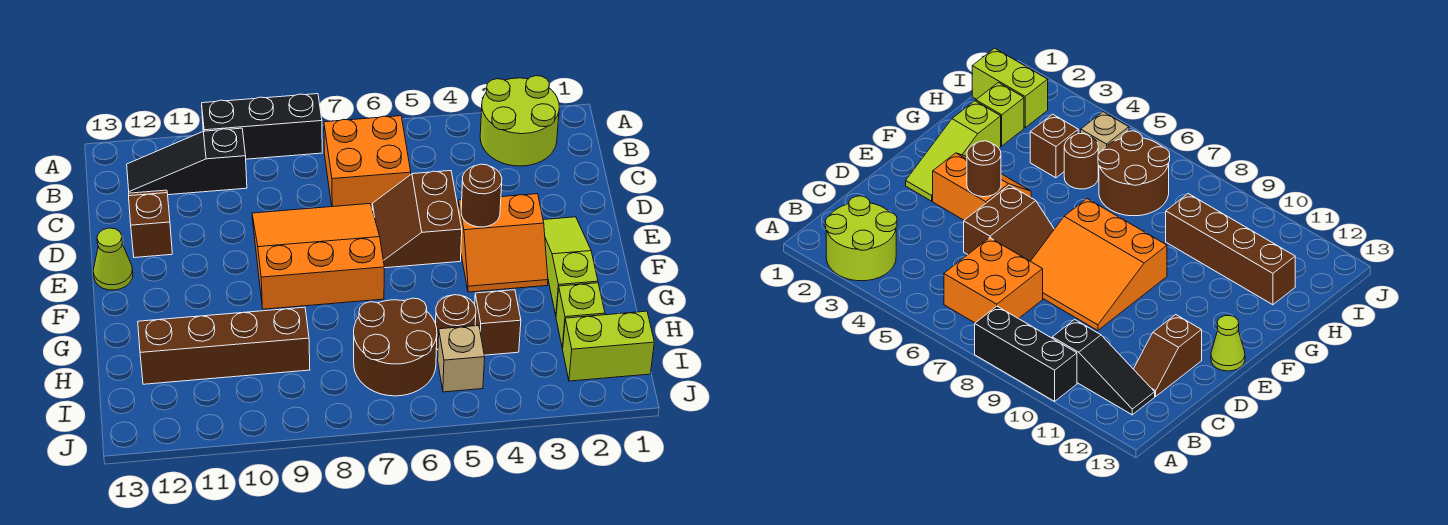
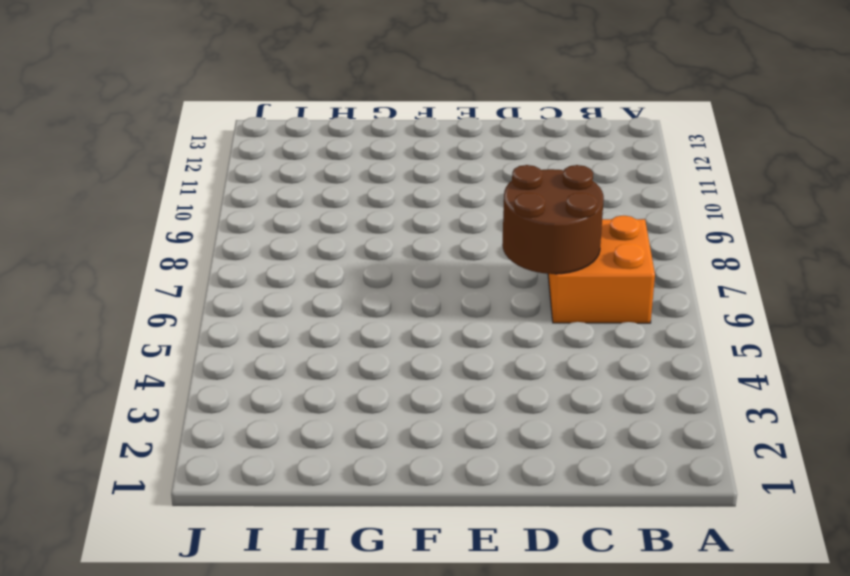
brown round brick C6:D7 level 2 -> brown round brick H6:I7 level 1
none -> lime round brick A2:B3 level 1
none -> black brick A8:A10 level 1
none -> black slope B10:B12 level 1 top 10

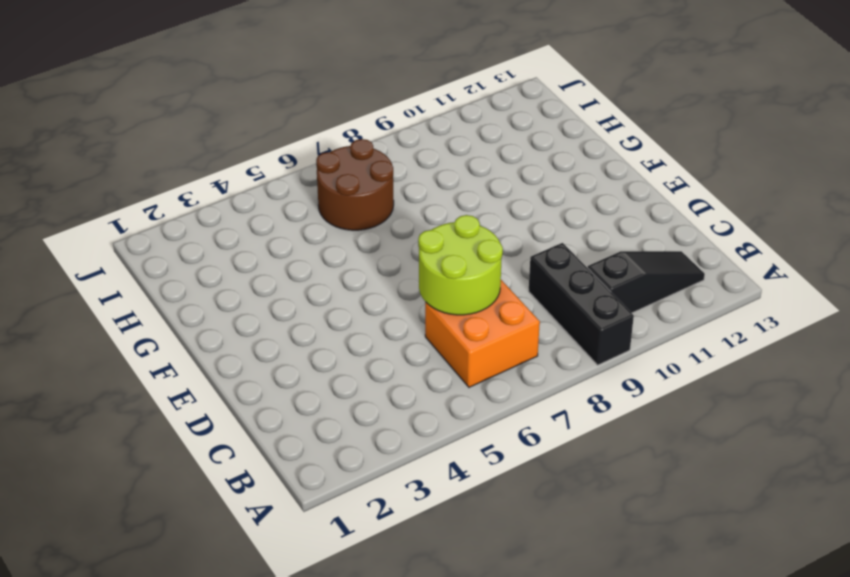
black brick A9:C9 level 1 -> black brick A8:A10 level 1
lime round brick C6:D7 level 2 -> lime round brick A2:B3 level 1
none -> brown slope C12:D12 level 1 top D
none -> brown slope D5:E6 level 1 top 5
none -> orange slope D7:F9 level 1 top F

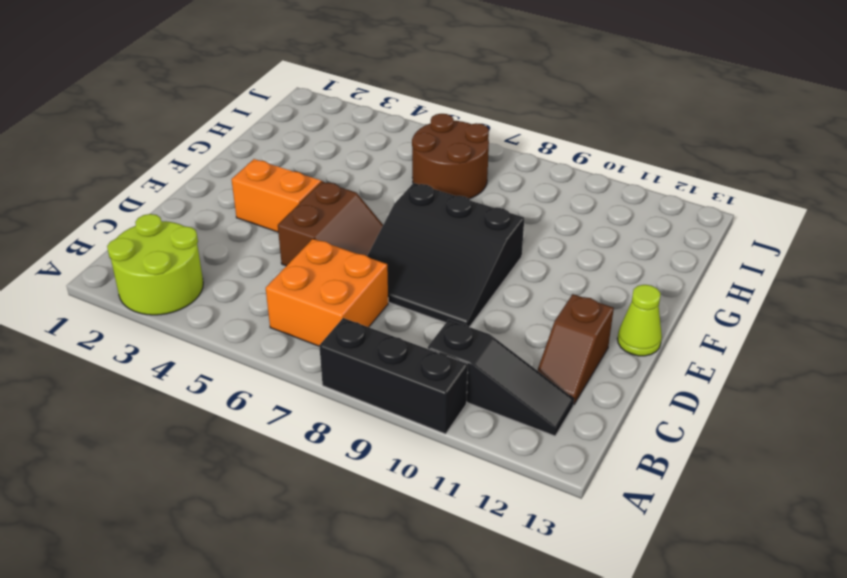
black slope D7:F9 level 1 top F -> orange slope D7:F9 level 1 top F
none -> lime slope E2:G2 level 1 top G
none -> lime brick H2 level 1
none -> brown brick H4 level 1

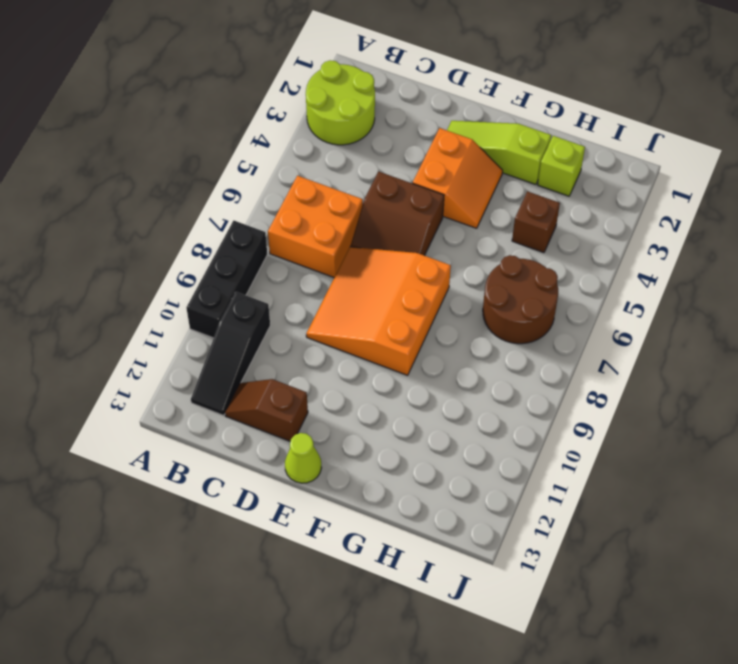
none -> brown round brick H5 level 1
none -> brown brick H9:H12 level 1
none -> lime brick I1:I2 level 1

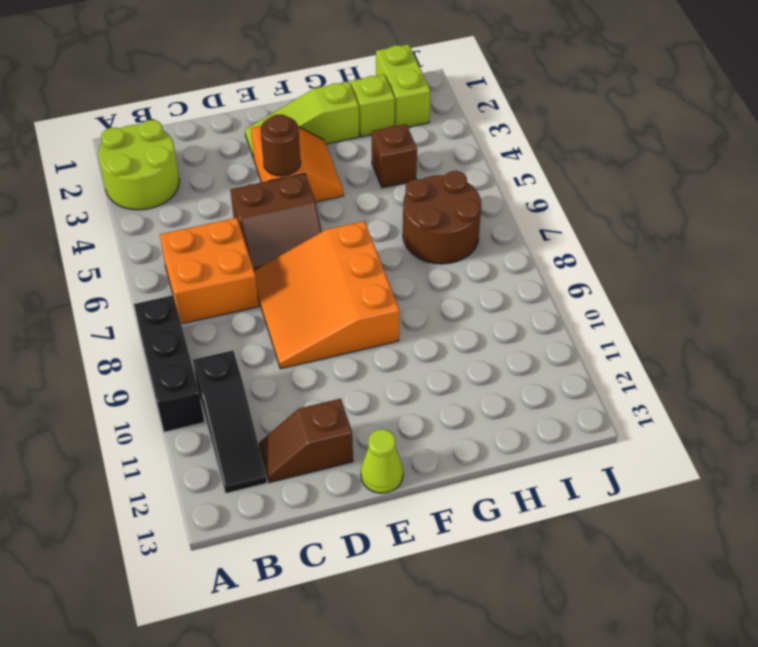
none -> brown round brick H5 level 1
none -> brown brick H9:H12 level 1
none -> tan brick I5 level 1

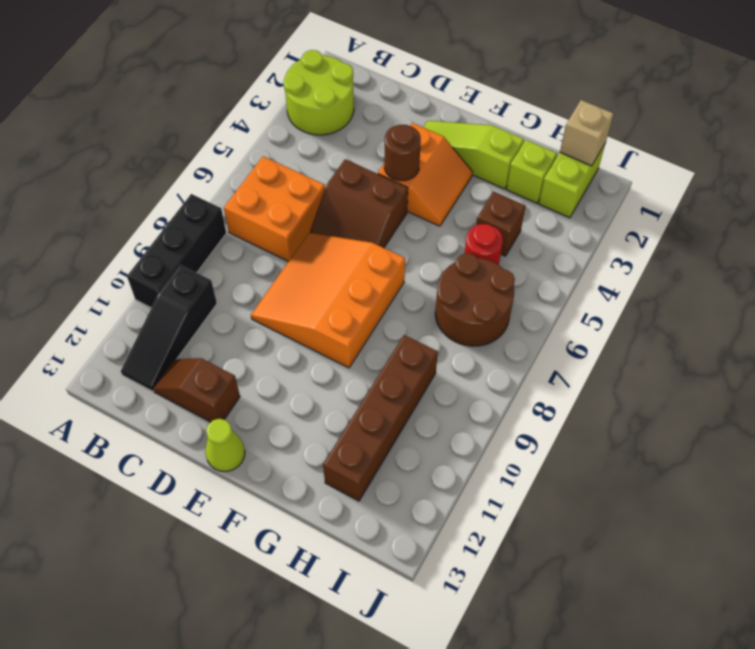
red round brick H5 level 1 -> brown round brick H5 level 1
tan brick I1 level 2 -> tan brick I5 level 1

